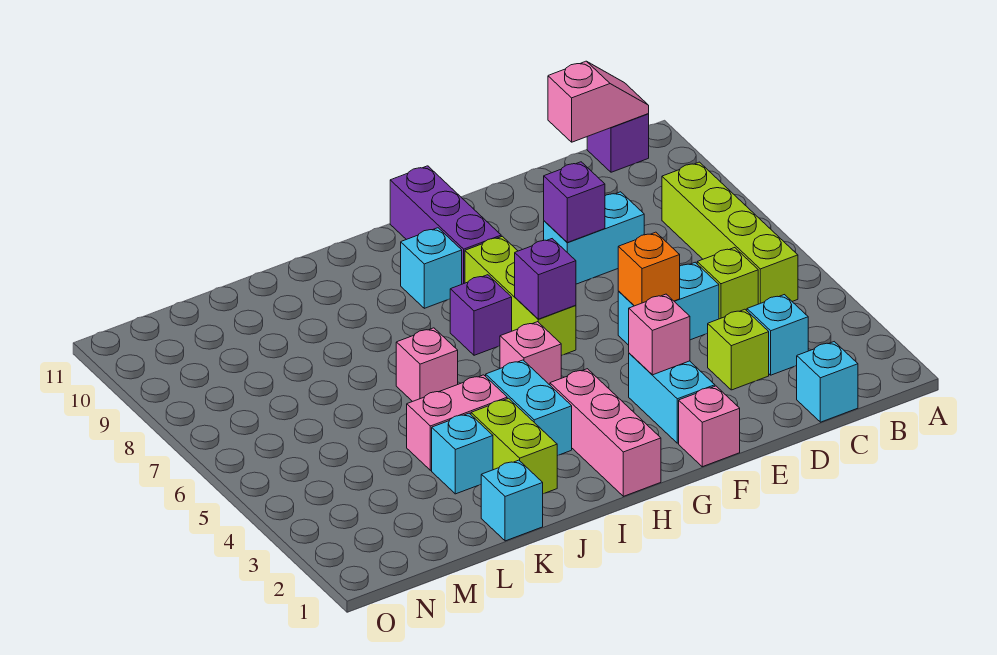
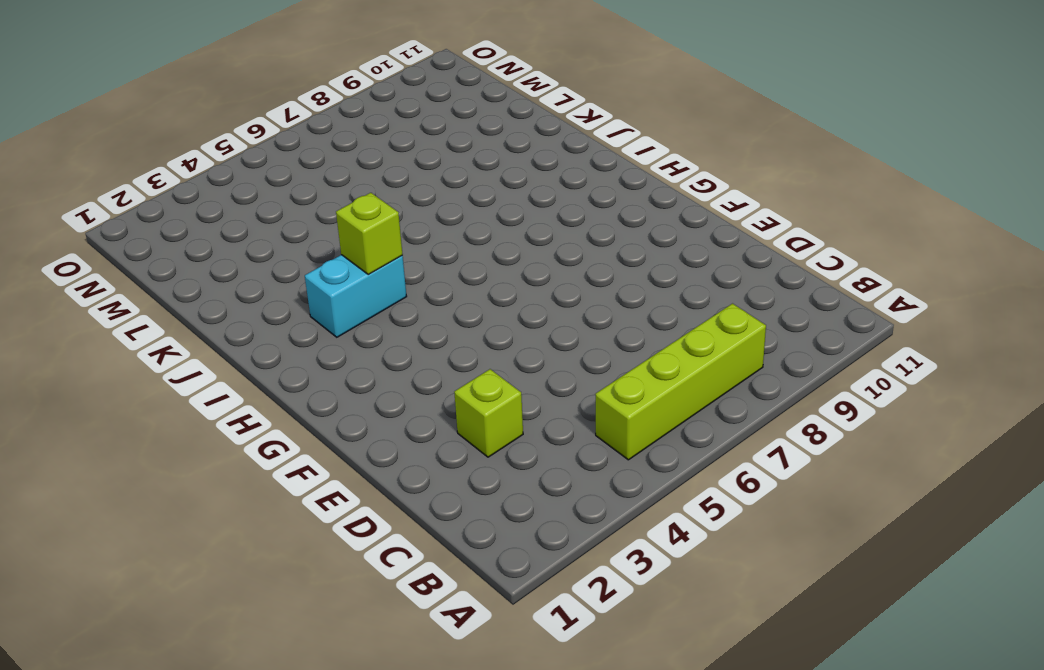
lime brick I4 level 2 -> lime brick C5 level 1
none -> purple brick B11 level 1
none -> cyan brick C1 level 1
none -> cyan brick C3 level 1

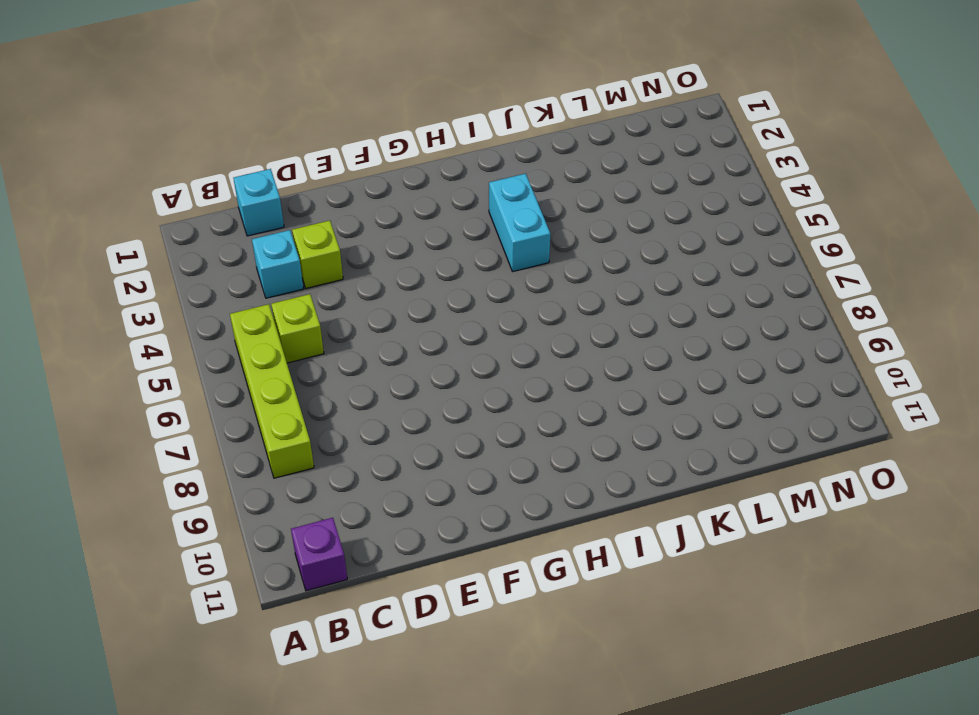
none -> cyan brick D5:E5 level 1
none -> cyan brick D8:E8 level 1
none -> pink brick F1 level 1

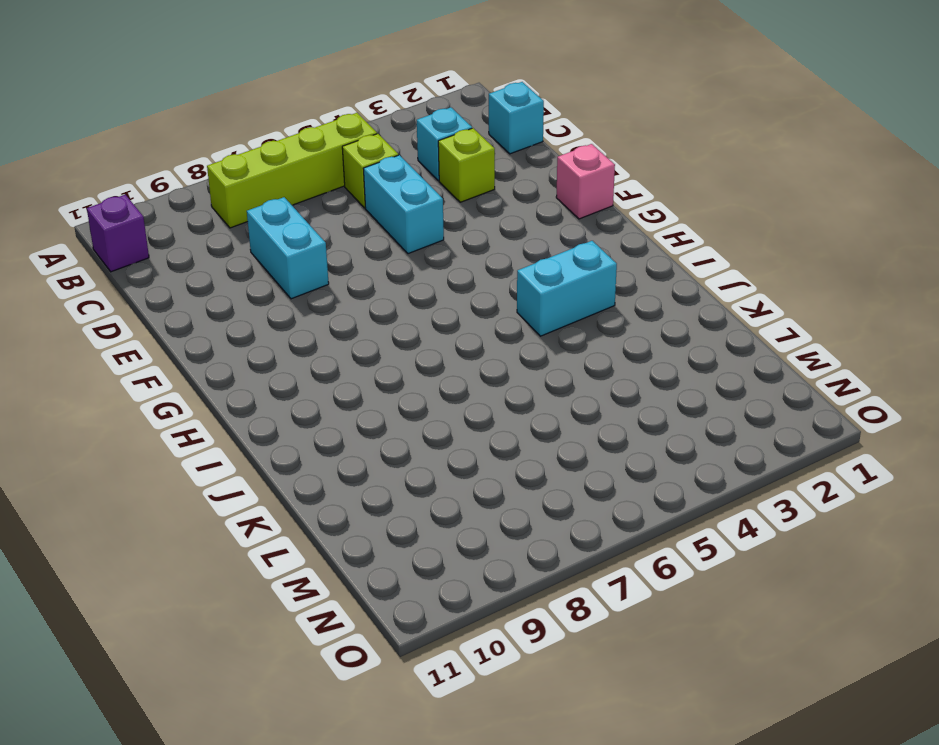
none -> cyan brick F2:F3 level 1
none -> lime brick G6:G8 level 1
none -> purple brick G9:G11 level 1

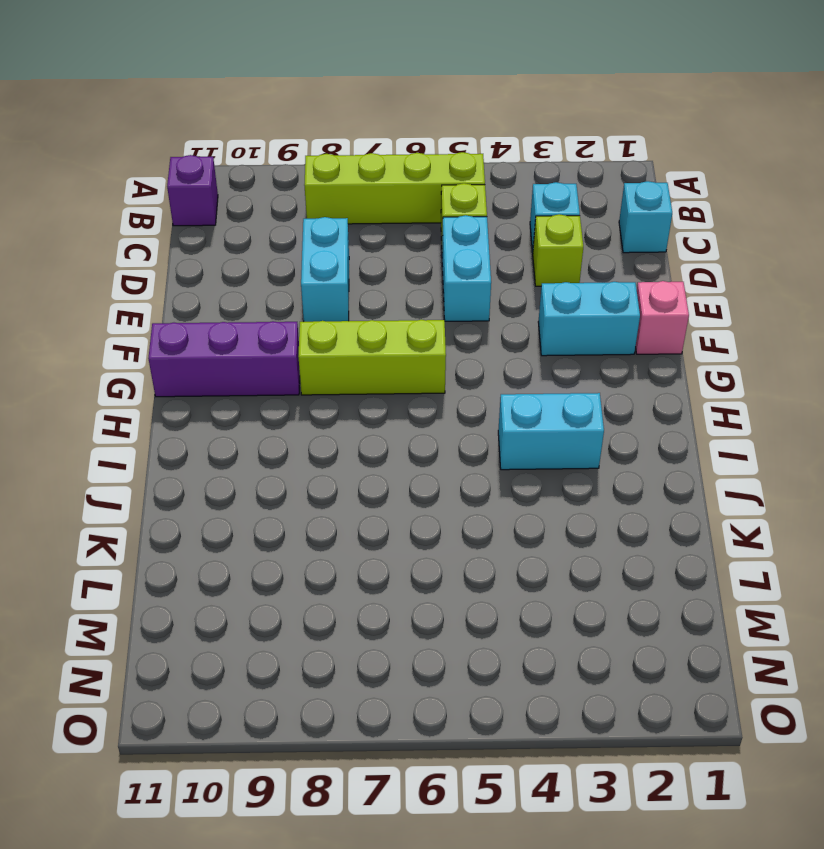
none -> pink brick H1:H3 level 1
none -> pink brick H5 level 1
none -> purple brick H7 level 1

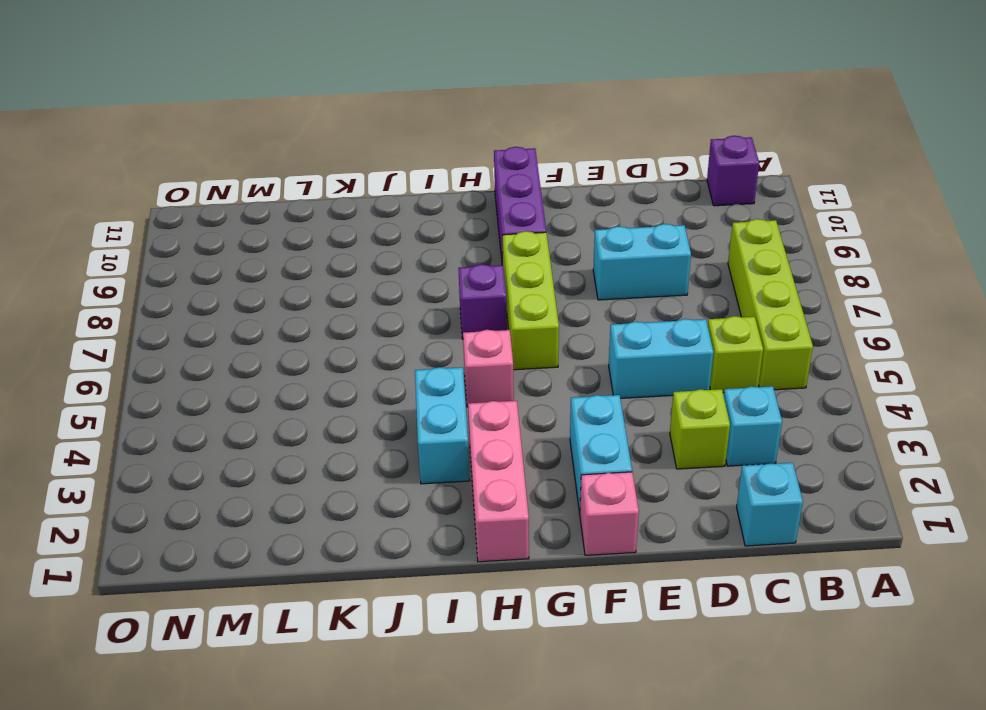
none -> cyan brick H9 level 1
none -> lime brick J2:J3 level 1
none -> pink brick J4:K4 level 1

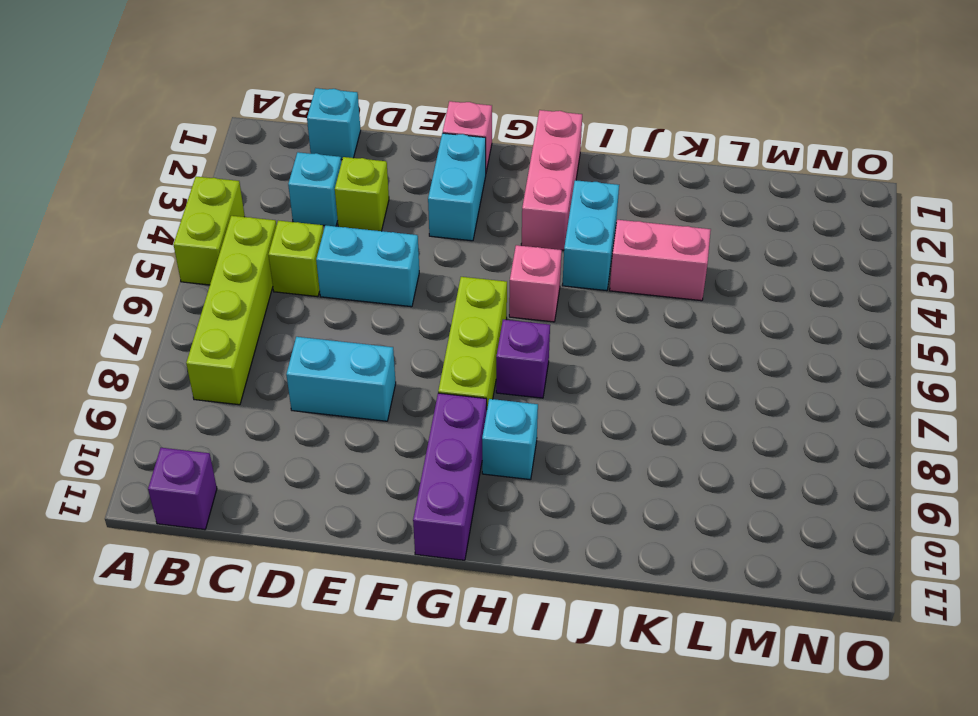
lime brick A4:A5 level 1 -> lime brick J2:J3 level 1
none -> pink brick J6 level 1
none -> cyan brick K1 level 1
none -> cyan brick K3 level 1

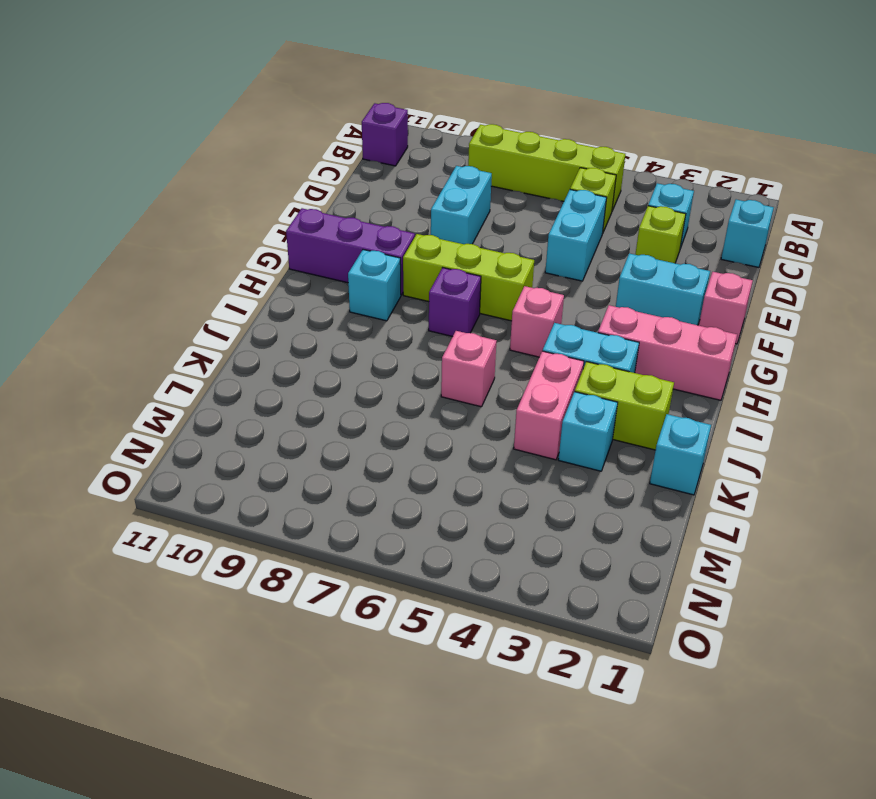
none -> pink slope B11:C11 level 2 top C
none -> orange brick E5 level 2
none -> purple brick E8 level 2

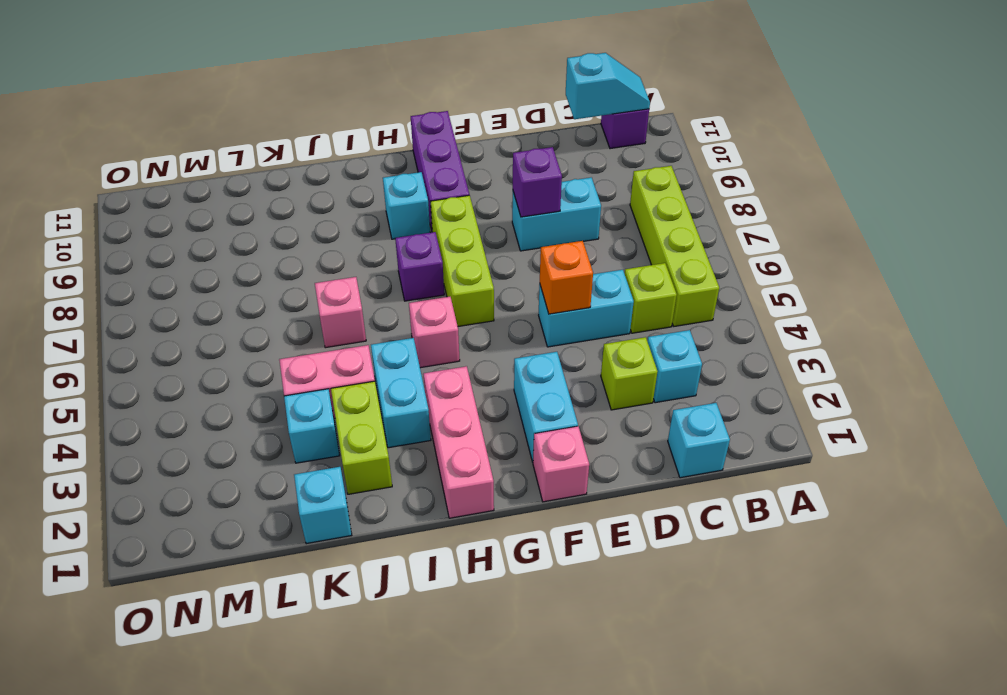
cyan slope B11:C11 level 2 top C -> pink slope B11:C11 level 2 top C
none -> pink brick F3 level 2
none -> purple brick G6 level 2

